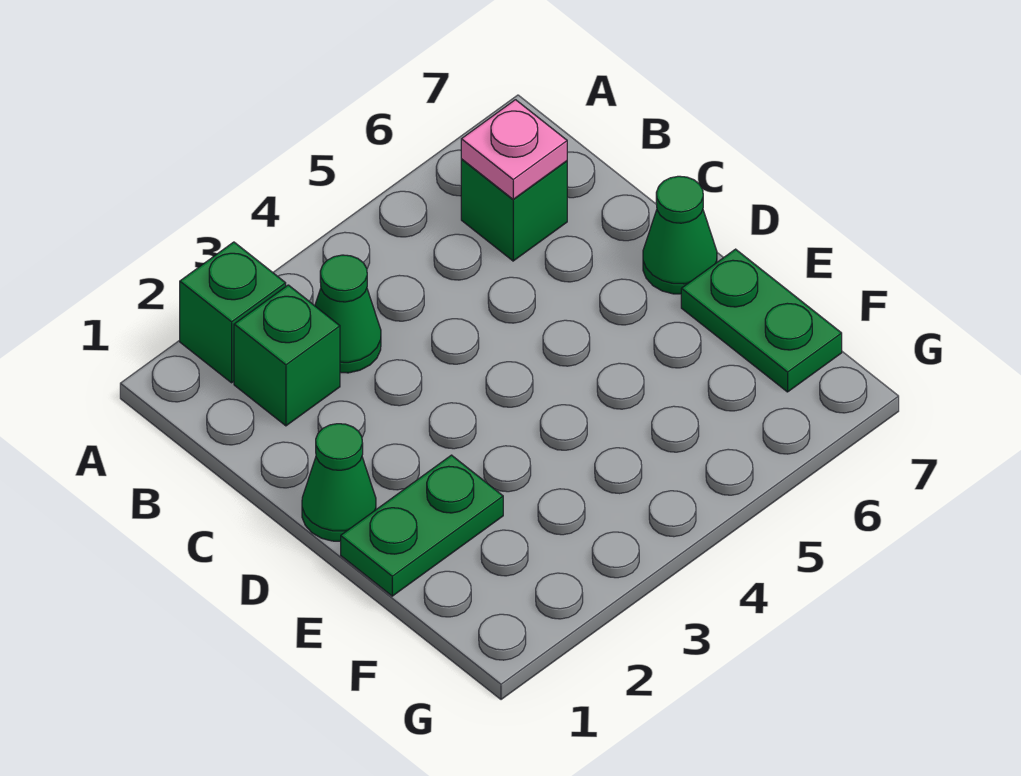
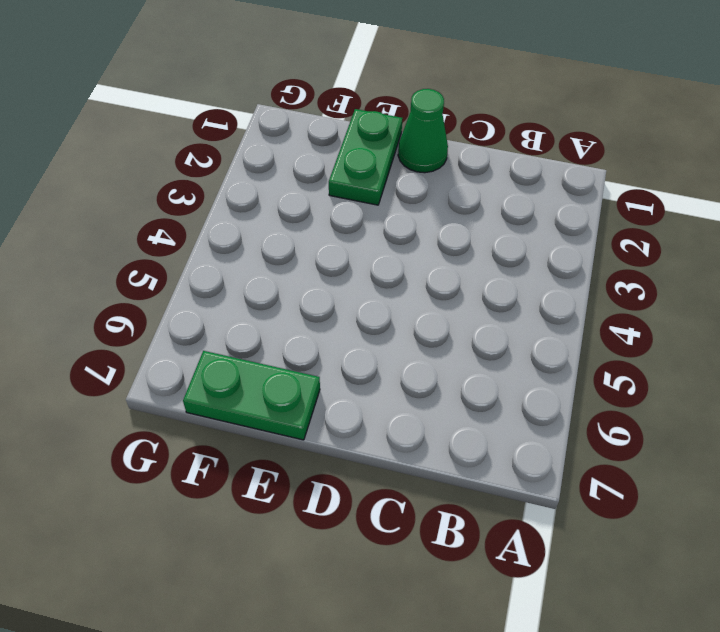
none -> green brick A2 level 1
none -> green brick B2 level 1

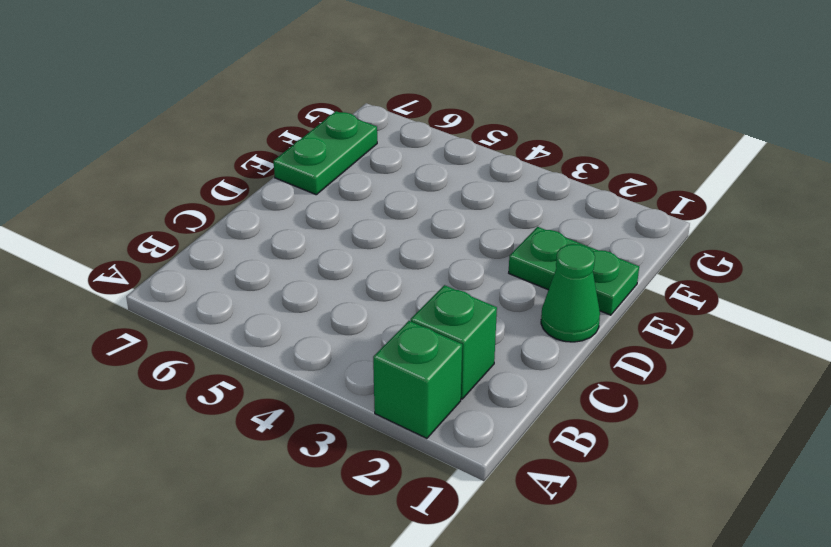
none -> green cone B3 level 1
none -> green brick B6 level 1

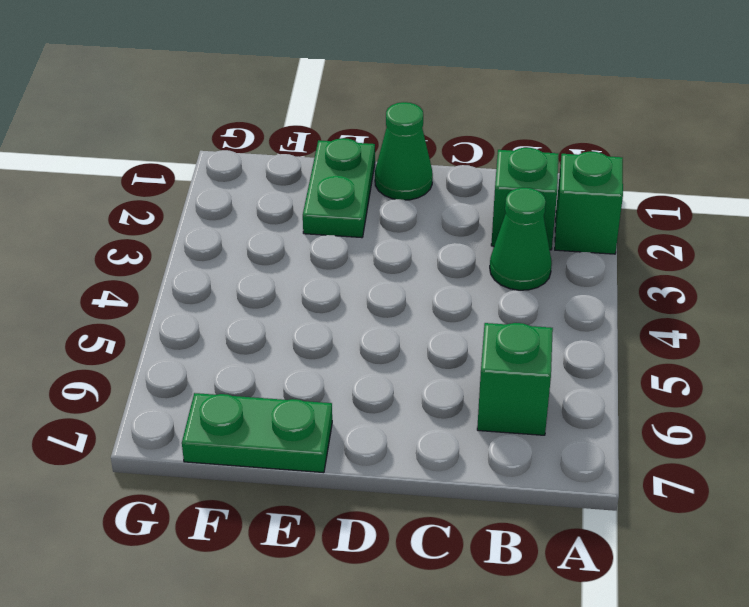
none -> green cone D7 level 1
none -> pink plate B6 level 2

